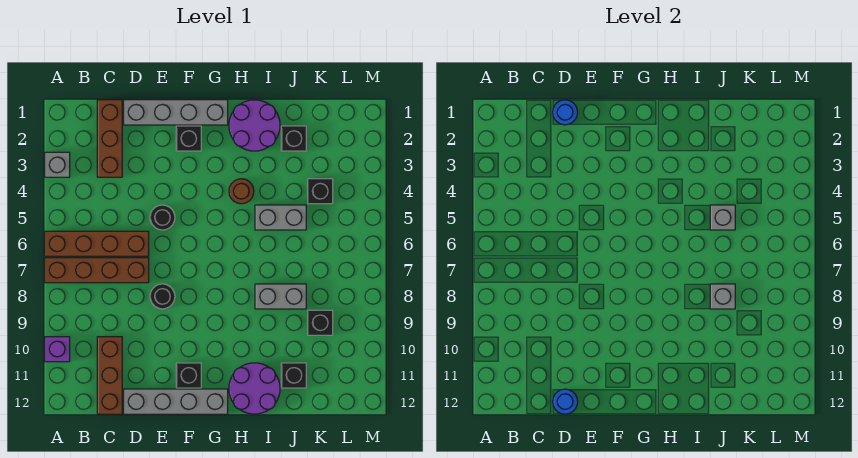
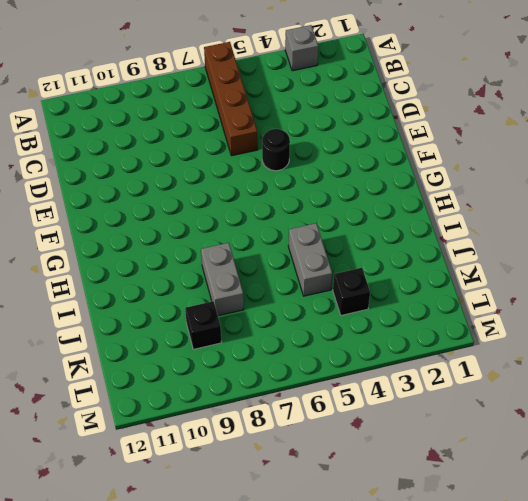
none -> brown brick A7:D7 level 1
none -> purple brick A10 level 1
none -> brown brick C1:C3 level 1

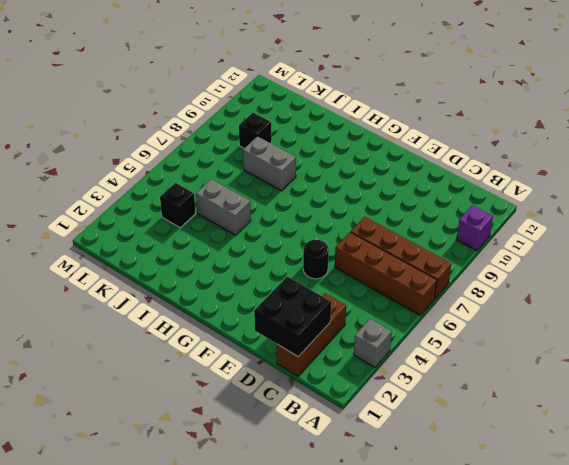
black brick C1:D2 level 2 -> blue round brick D1 level 2
none -> brown brick C10:C12 level 1
none -> grey brick D1:G1 level 1
none -> grey brick D12:G12 level 1

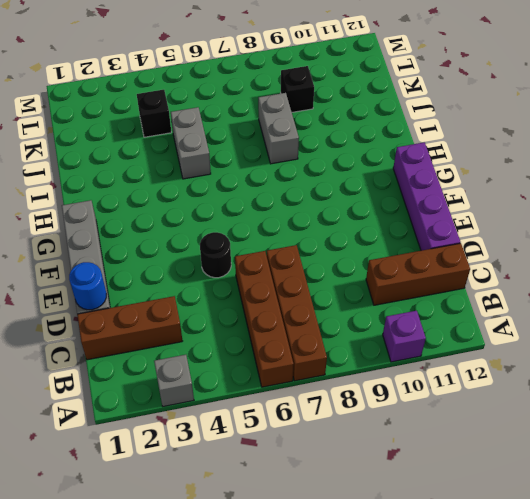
purple brick D12:G12 level 1 -> grey brick D12:G12 level 1
none -> black round brick E8 level 1
none -> black brick F2 level 1
none -> black brick F11 level 1

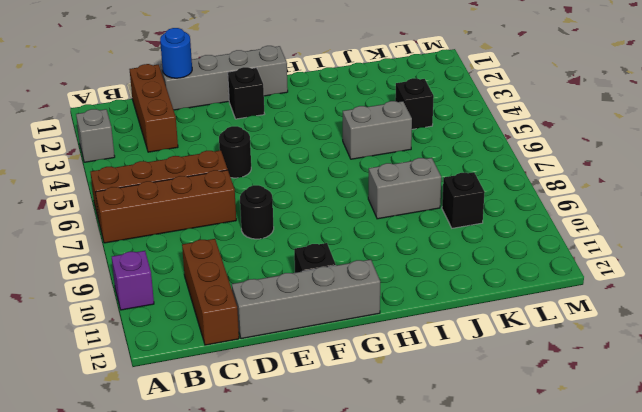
none -> purple round brick H1:I2 level 1
none -> brown round brick H4 level 1
none -> purple round brick H11:I12 level 1

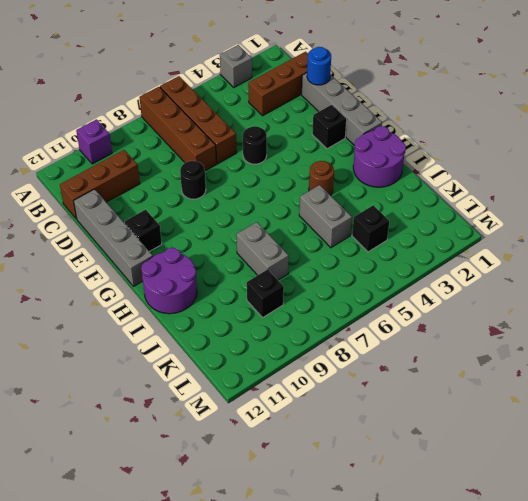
none -> black brick J2 level 1
none -> black brick J11 level 1
none -> blue round brick D12 level 2

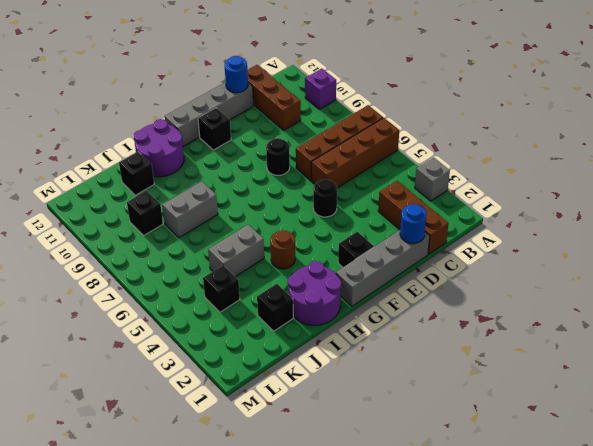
none -> grey brick J5 level 2
none -> grey brick J8 level 2

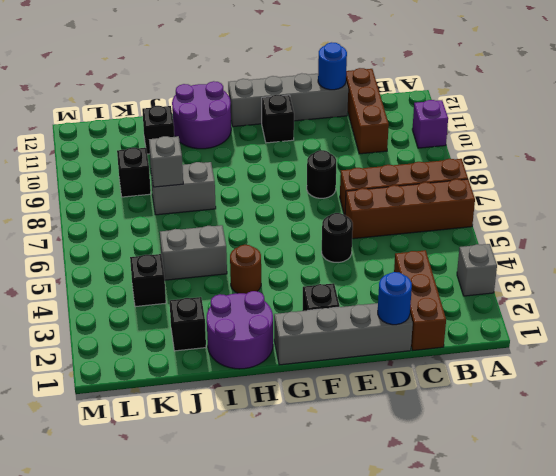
none -> grey brick J5 level 2

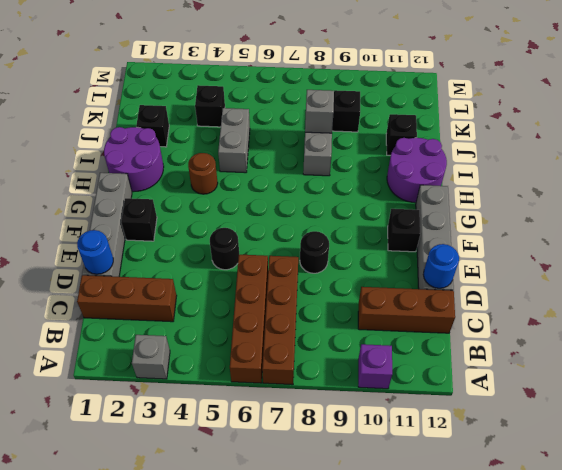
none -> grey brick J5 level 2

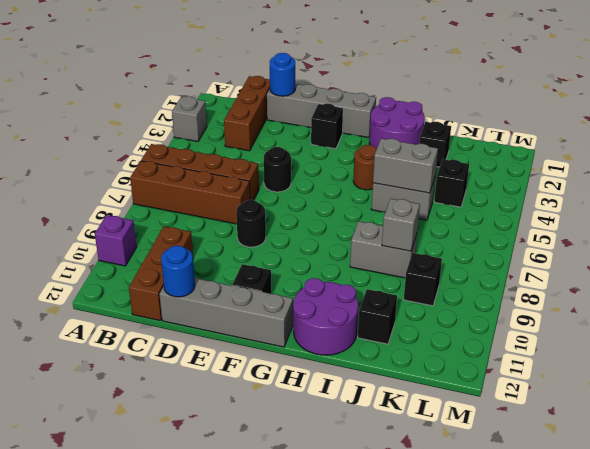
grey brick I5:J5 level 2 -> grey brick J5 level 2

